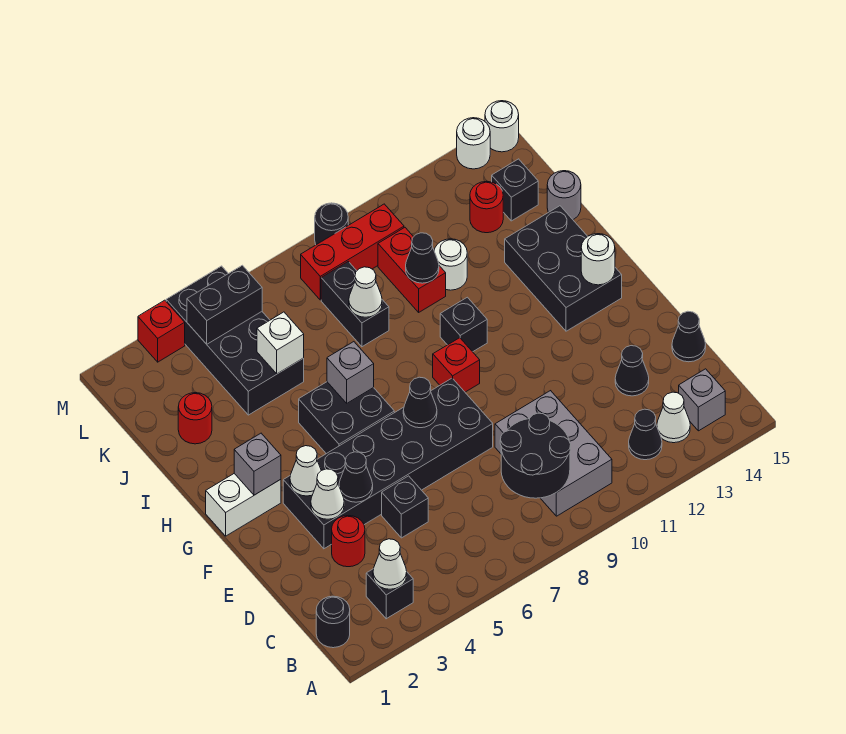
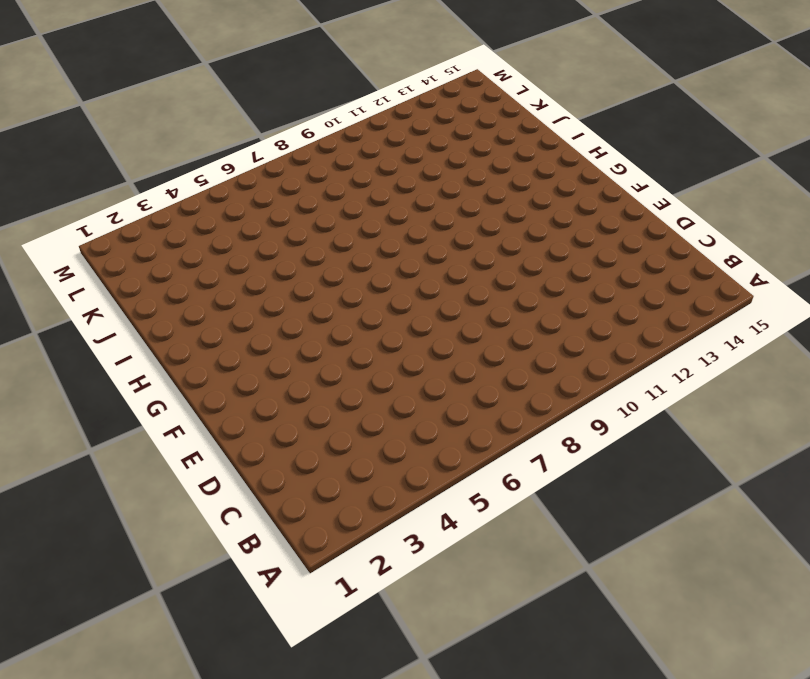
none -> black round brick B1 level 1
none -> black brick B3 level 1
none -> grey brick B9:D10 level 1
none -> black cone B12 level 1

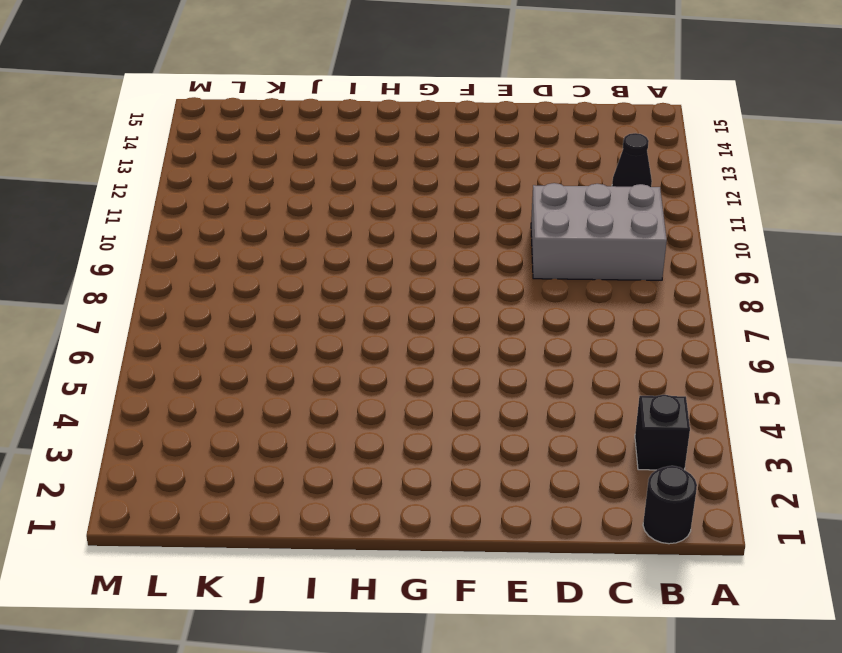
none -> white cone B13 level 1
none -> grey brick B14 level 1
none -> red round brick D3 level 1
none -> black brick D5 level 1

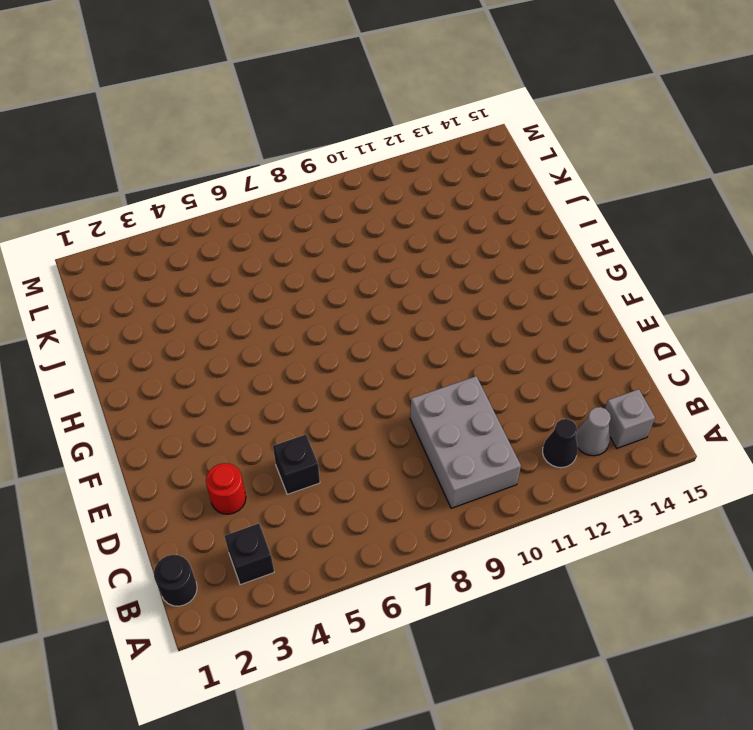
grey cone B13 level 1 -> white cone B13 level 1
none -> black cone D13 level 1
none -> black cone D15 level 1
none -> black brick E3:F8 level 1
none -> white brick G1:G2 level 1

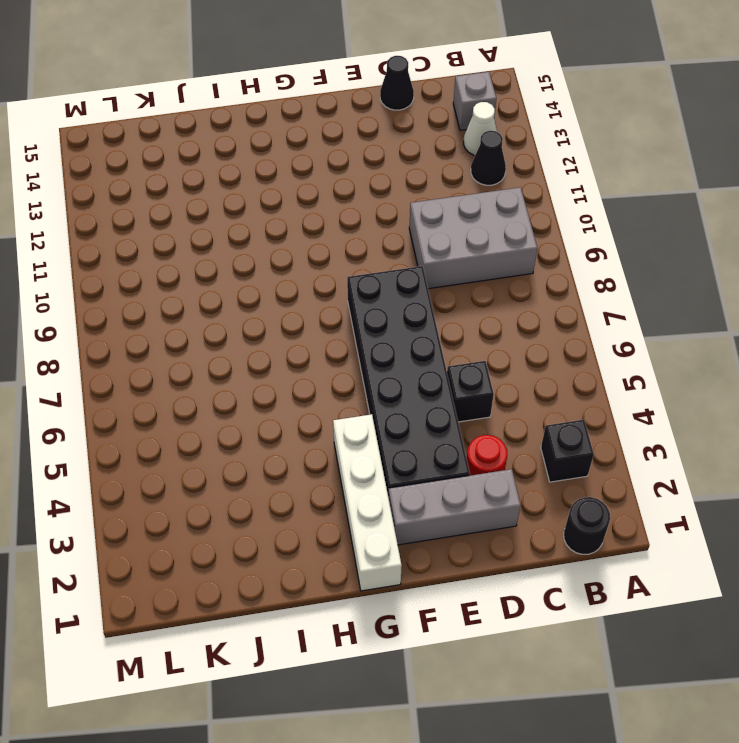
grey brick D2:F2 level 1 -> none
white brick G1:G4 level 1 -> white brick G1:G2 level 1
none -> black cone D13 level 1
none -> black brick G5:H6 level 1
none -> red brick G9 level 1
none -> black brick G13:I14 level 1

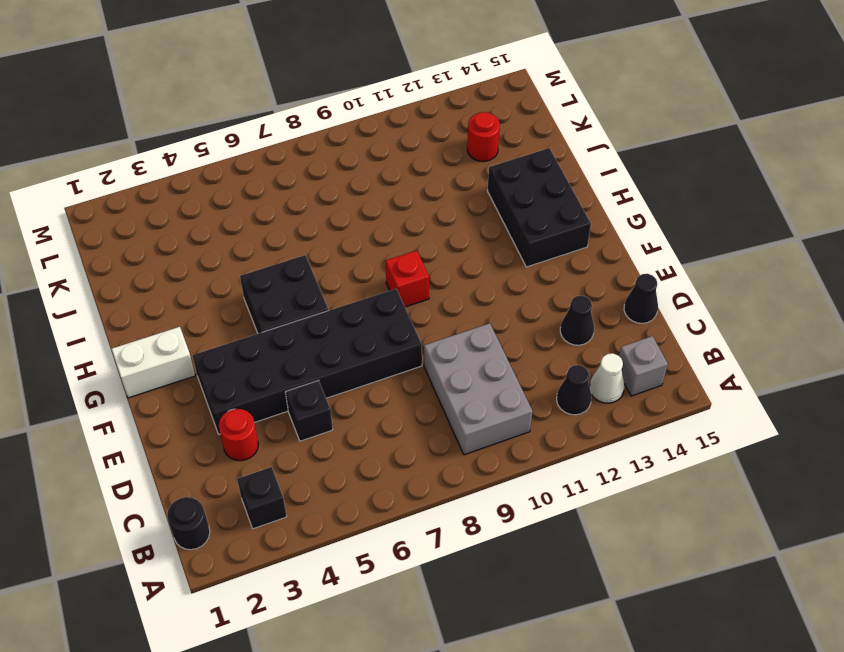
none -> black brick H10 level 1
none -> red round brick J2 level 1
none -> black brick J4:M5 level 1
none -> black brick J8:K8 level 1

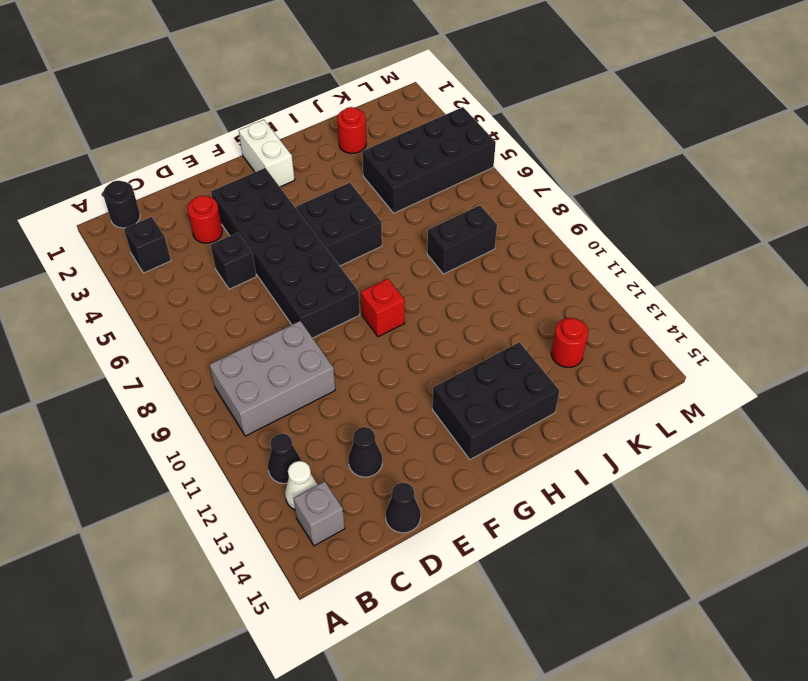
none -> black brick H10 level 1
none -> red brick J10:K10 level 1
none -> white round brick J11 level 1
none -> grey round brick J15 level 1

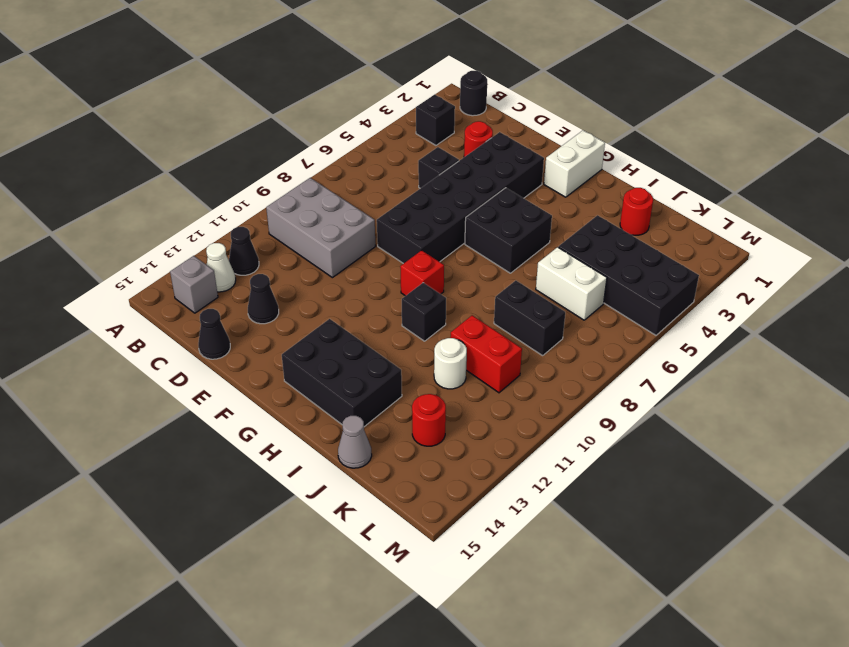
white brick J6:K6 level 1 -> none
grey cone J15 level 1 -> grey round brick J15 level 1
none -> black brick K14 level 1
none -> red brick L8:L10 level 1
none -> red brick M3 level 1
none -> black round brick M9 level 1

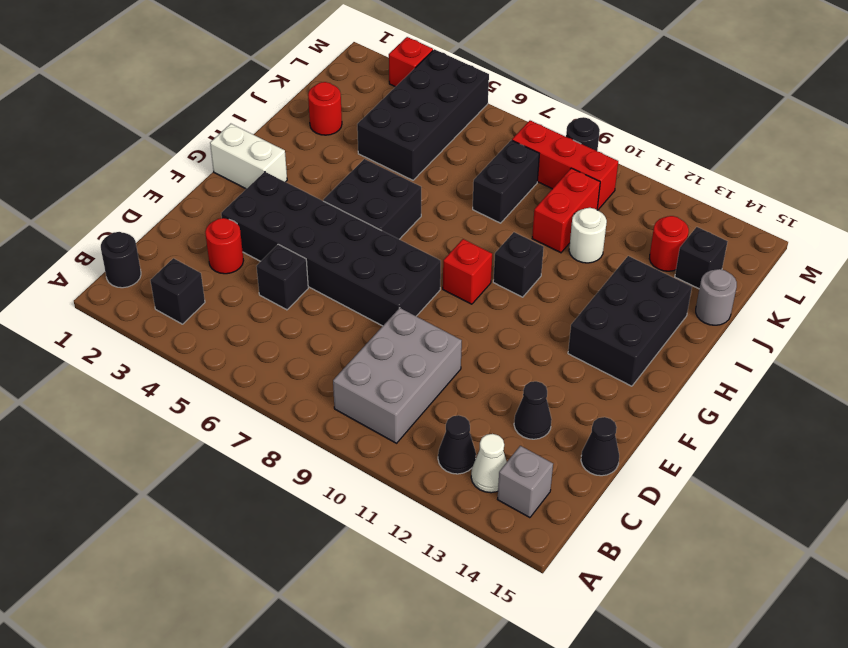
none -> white round brick M14 level 1
none -> white round brick M15 level 1
none -> white cone B3 level 2
none -> black round brick B8:C9 level 2

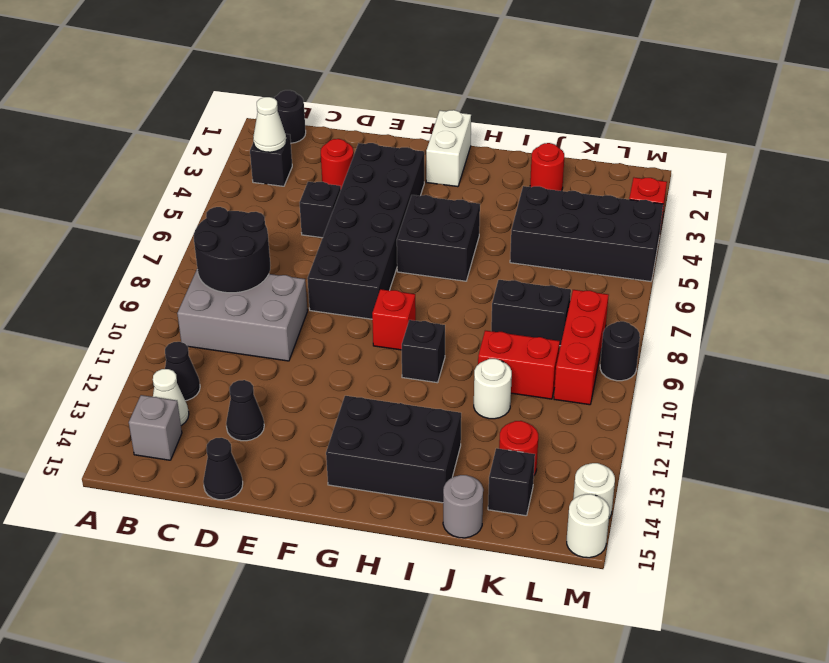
none -> white cone E3 level 2
none -> black cone E4 level 2
none -> white cone F3 level 2
none -> black cone F7 level 2

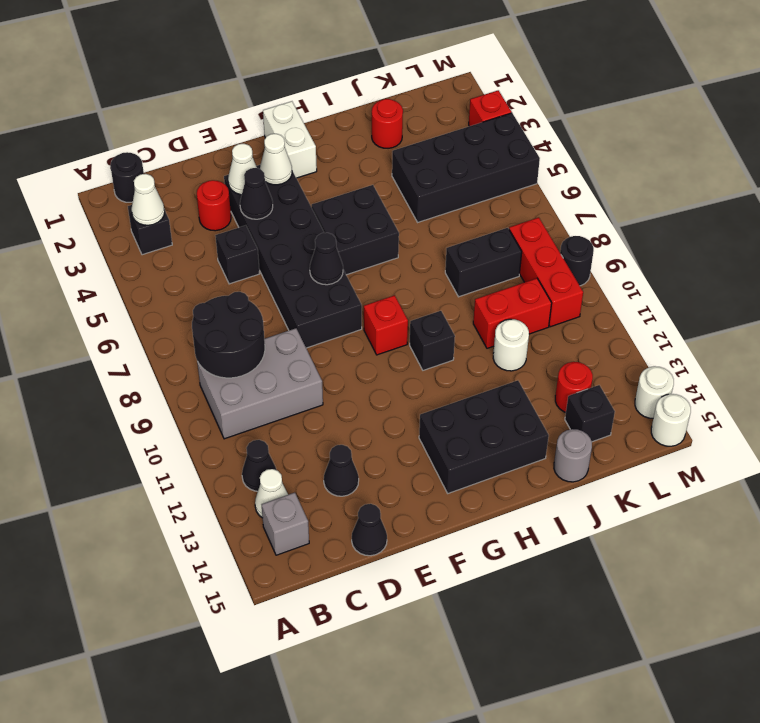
none -> grey brick G2 level 2
none -> white round brick G14 level 2
none -> grey brick H6 level 2
none -> white brick J5 level 2

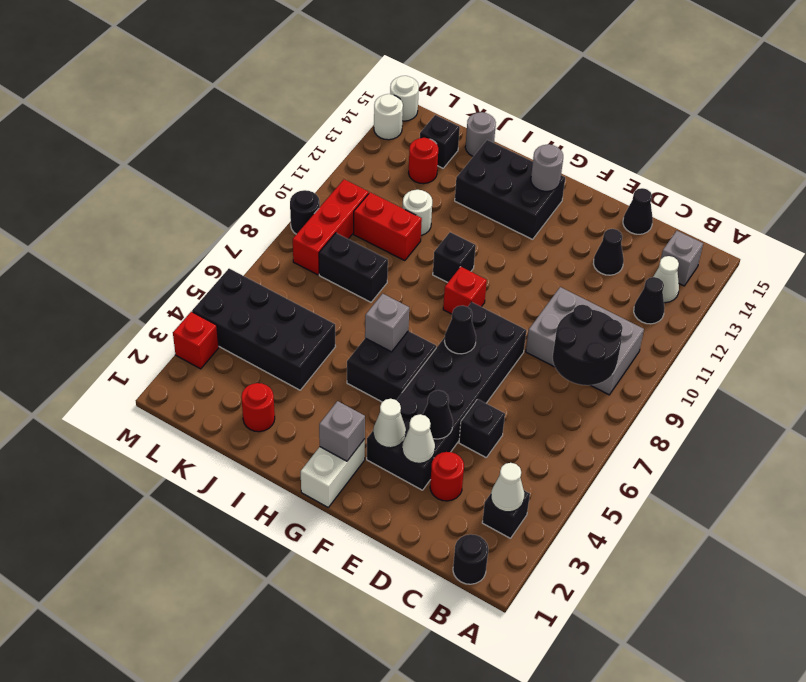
grey round brick G14 level 2 -> white round brick G14 level 2
none -> white brick J5 level 2
none -> white cone J8 level 2
none -> black cone J10 level 2
none -> black brick L4:L5 level 2

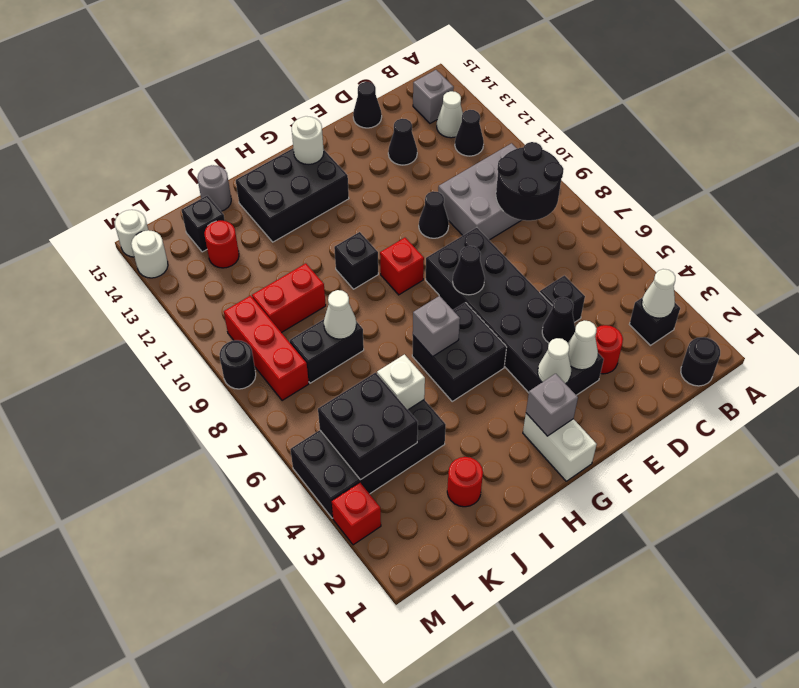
black cone E10 level 1 -> black cone J10 level 2
black brick K4:L5 level 2 -> black brick L4:L5 level 2
none -> white round brick J11 level 1

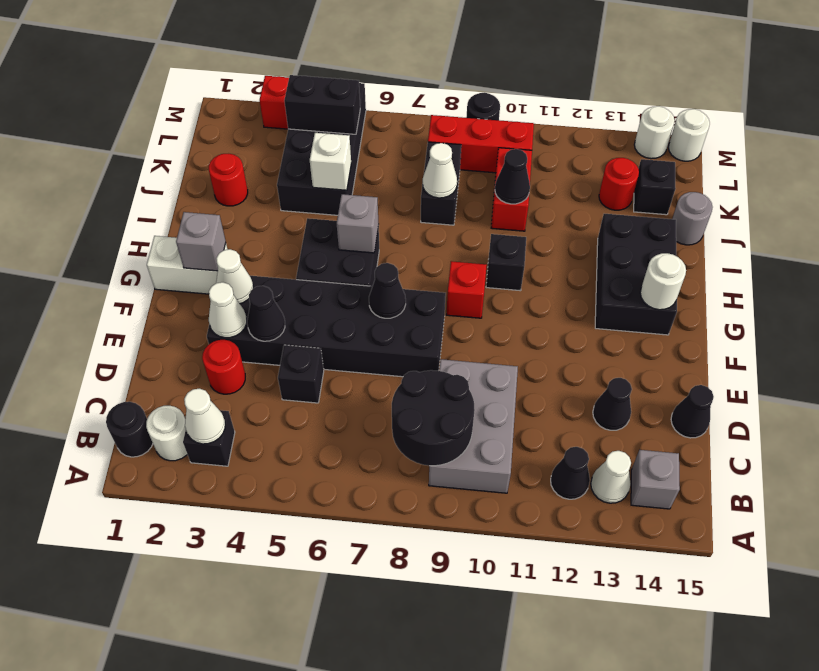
white round brick B2 level 1 -> white round brick J11 level 1

